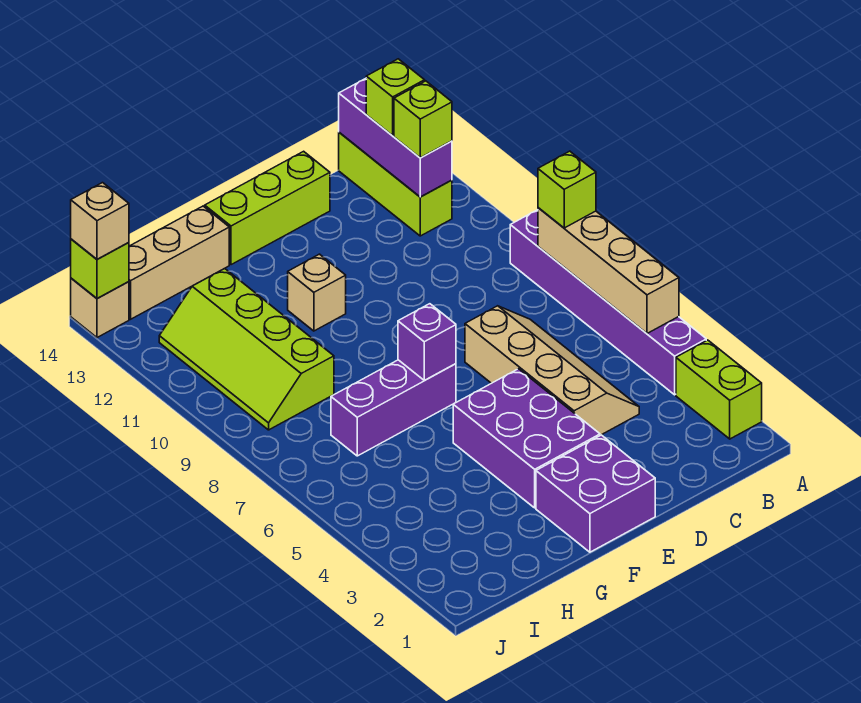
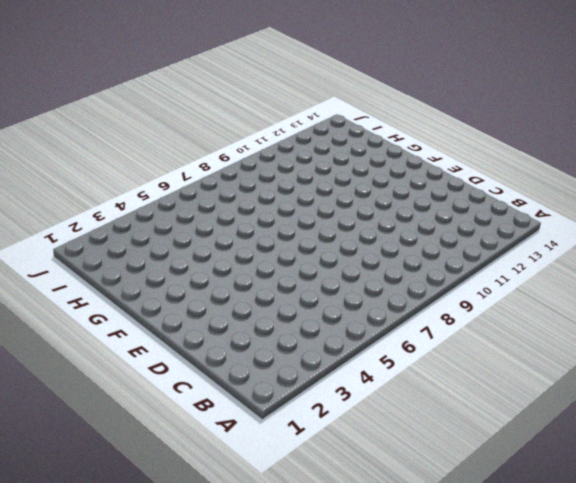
none -> lime brick A2:A3 level 1
none -> purple brick A4:A9 level 1
none -> lime brick B12:B14 level 1

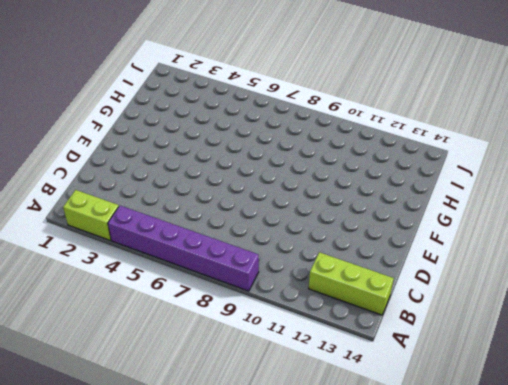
none -> tan slope C4:D7 level 1 top D
none -> lime brick D14:F14 level 1
none -> purple brick E1:F2 level 1

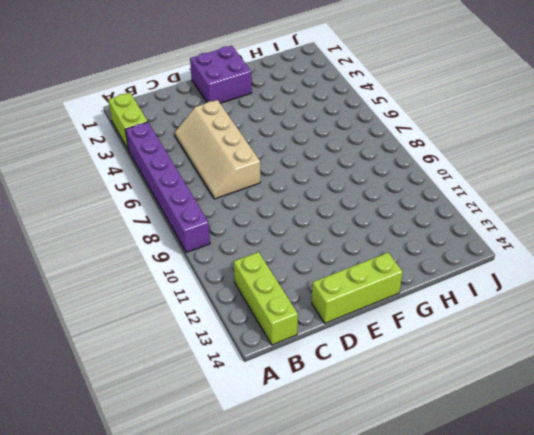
none -> purple brick E3:F5 level 1
none -> purple brick F7:H7 level 1
none -> tan brick F11 level 1

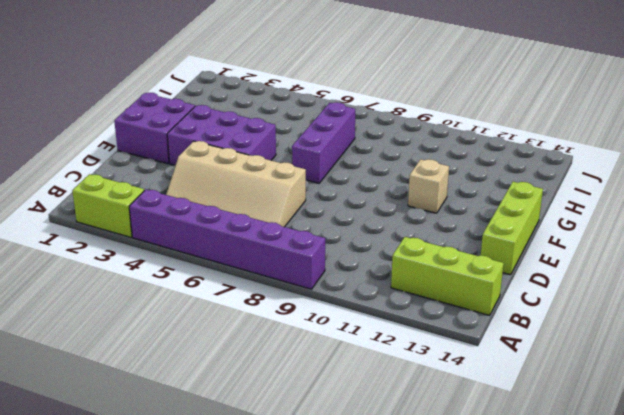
none -> tan brick G14:I14 level 1
none -> lime slope H9:I12 level 1 top H
none -> tan brick J14 level 1

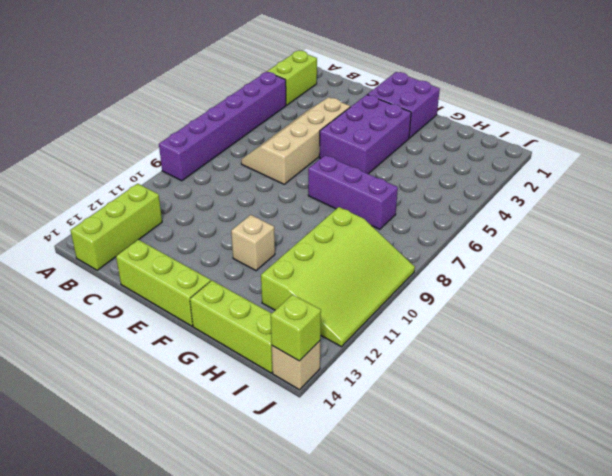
lime brick G14:I14 level 1 -> tan brick G14:I14 level 1
lime slope H9:J12 level 1 top H -> lime slope H9:I12 level 1 top H
none -> tan brick A5:A8 level 2
none -> purple brick B12:B14 level 2
none -> purple brick F7 level 2

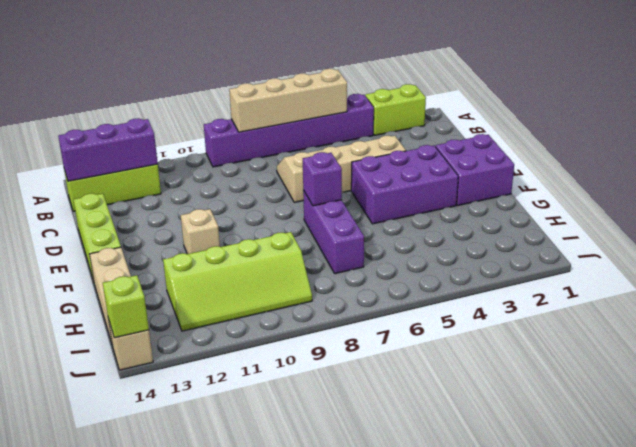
none -> lime brick A8 level 3
none -> lime brick B12 level 3
none -> lime brick B13 level 3

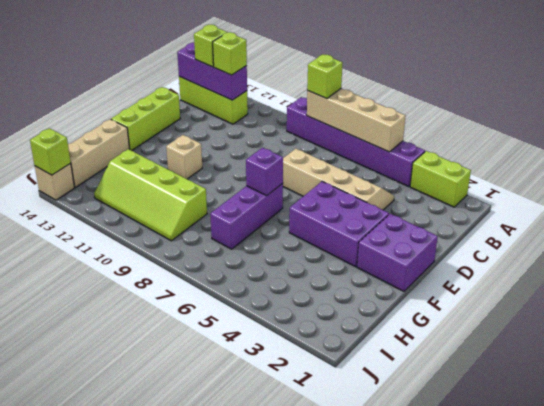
none -> tan brick J14 level 3

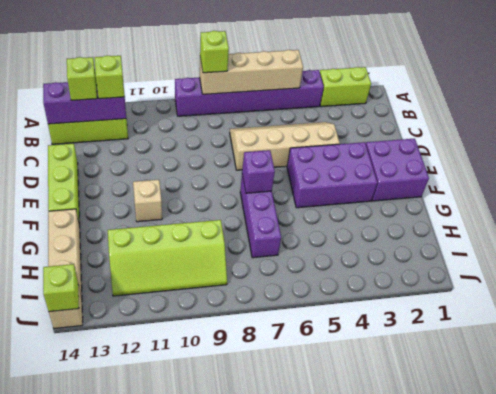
none -> tan brick J14 level 3

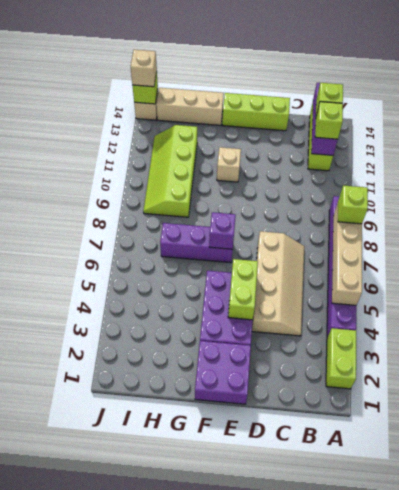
lime brick E4:E5 level 2 -> none

